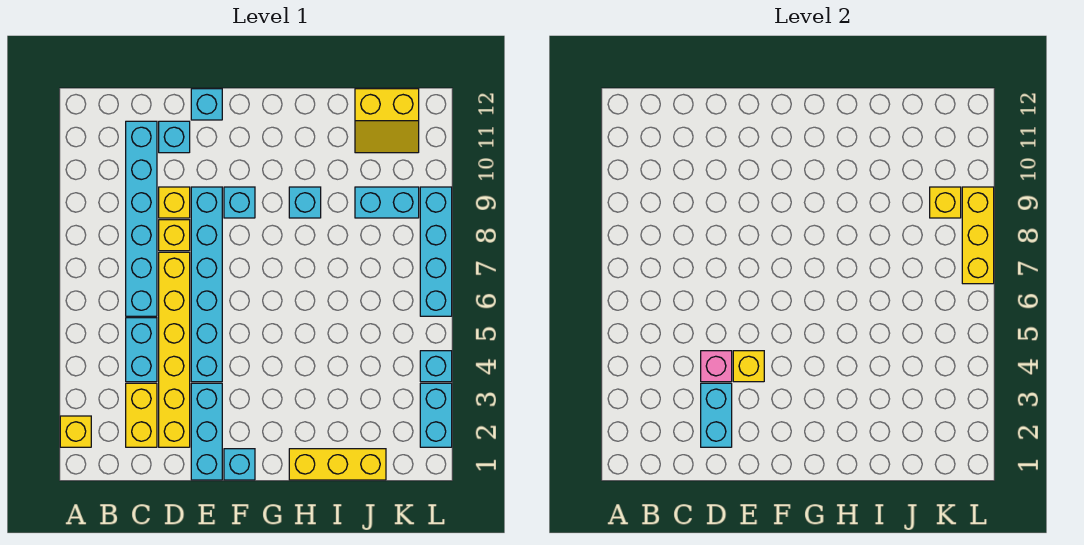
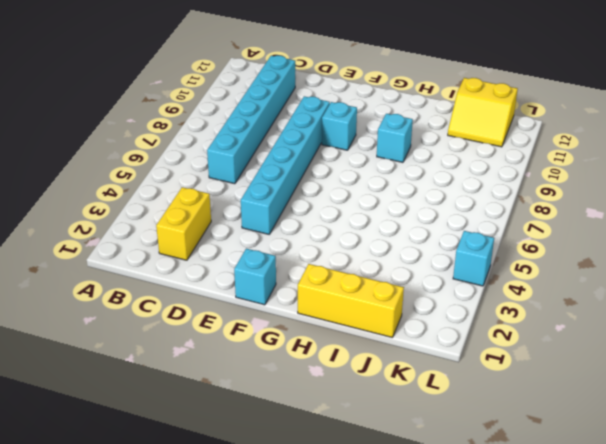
none -> yellow brick A2 level 1
none -> cyan brick C4:C5 level 1
none -> yellow brick D2:D7 level 1

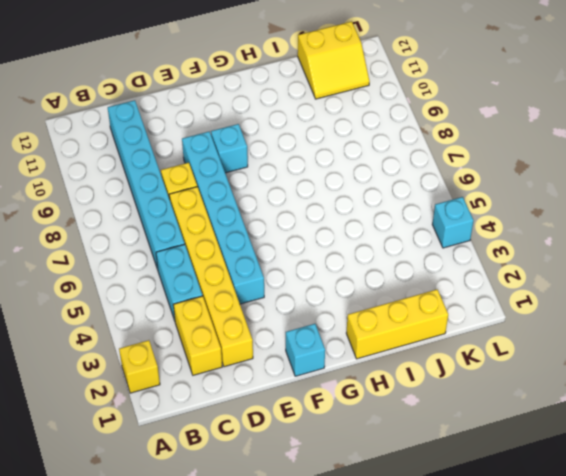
none -> yellow brick D9 level 1
none -> cyan brick D11 level 1
none -> cyan brick E1:E3 level 1

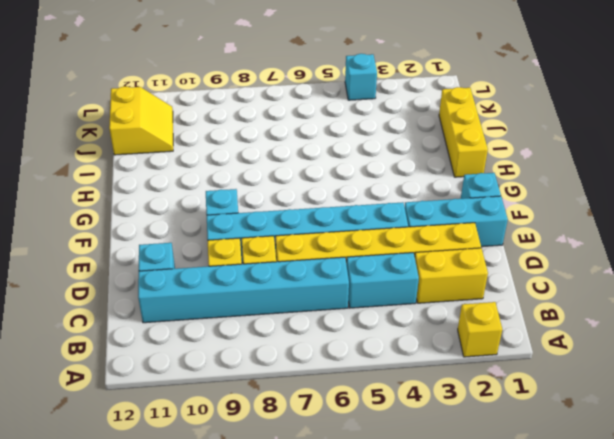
none -> cyan brick E12 level 1
none -> cyan brick H9 level 1
none -> cyan brick J9:K9 level 1

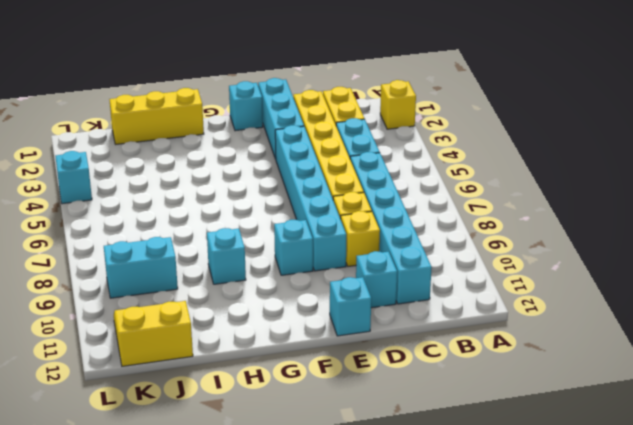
none -> cyan brick L2:L3 level 1
none -> cyan brick L6:L9 level 1
none -> cyan brick D2:D3 level 2

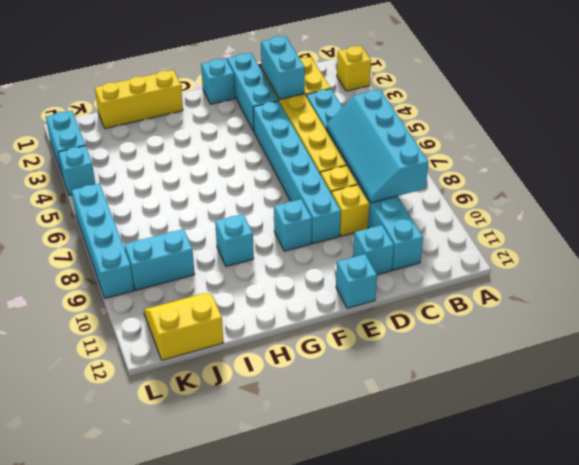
cyan slope B6:C9 level 2 top B -> none
none -> pink brick D4 level 2
none -> yellow brick E4 level 2
none -> yellow brick K9 level 2

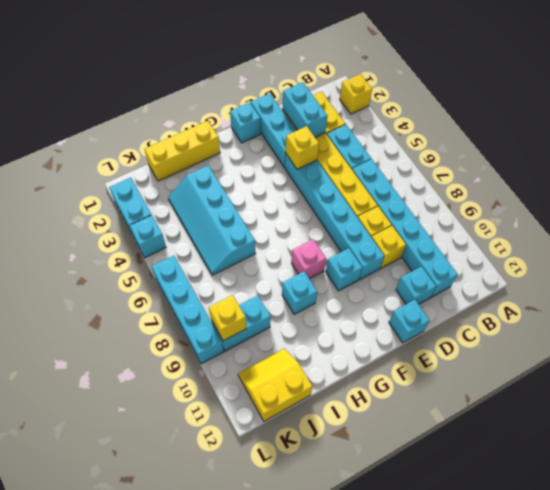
pink brick G8 level 1 -> pink brick D4 level 2
cyan slope I3:J6 level 1 top I -> none
none -> yellow brick L7:L9 level 2

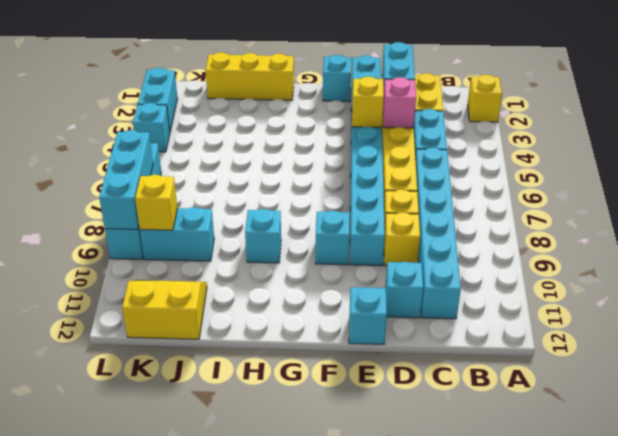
cyan brick L7:L9 level 2 -> yellow brick L7:L9 level 2

